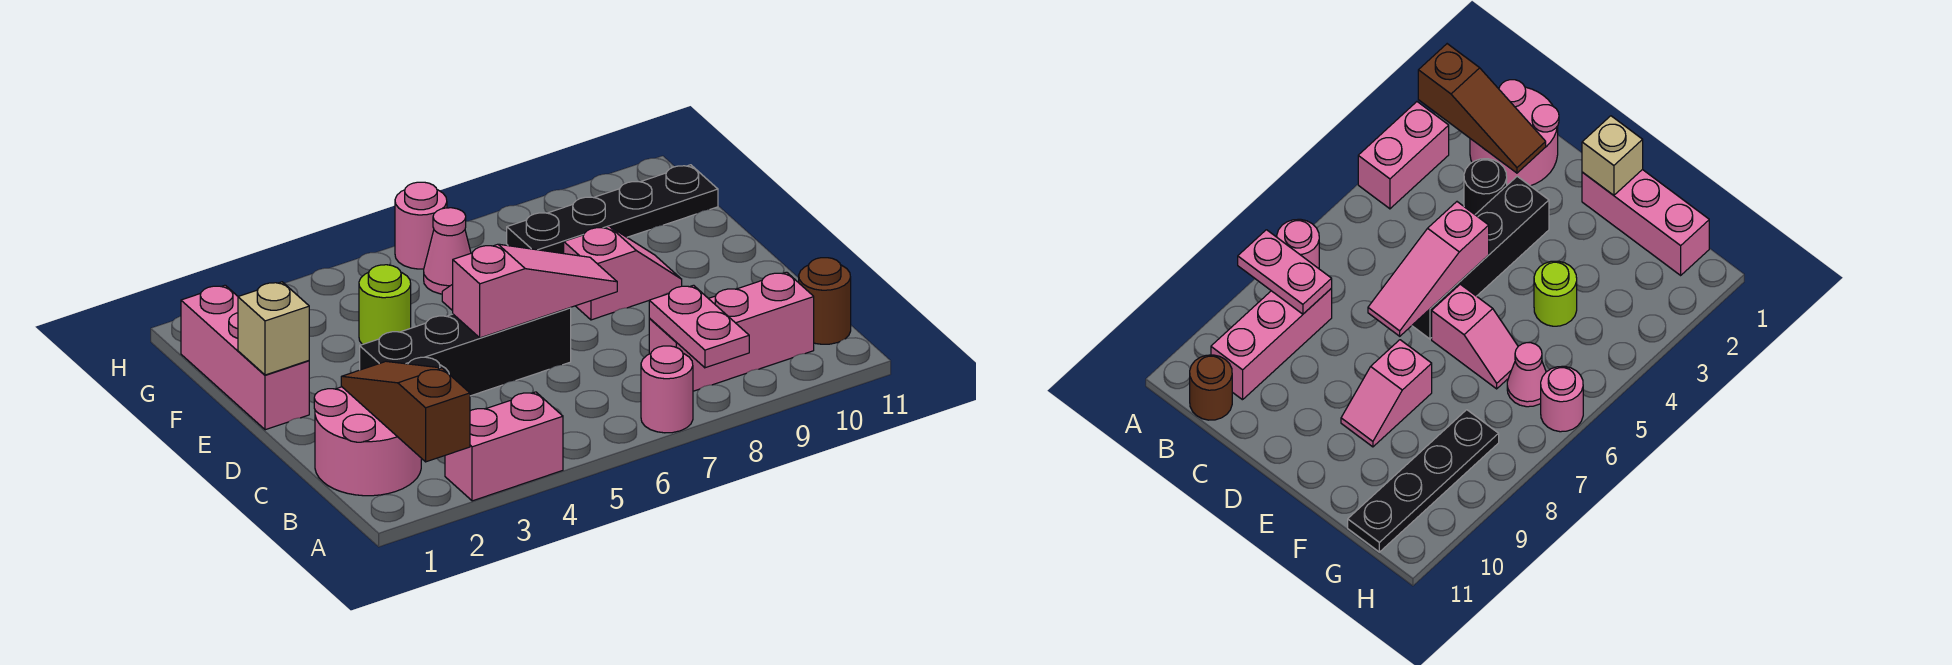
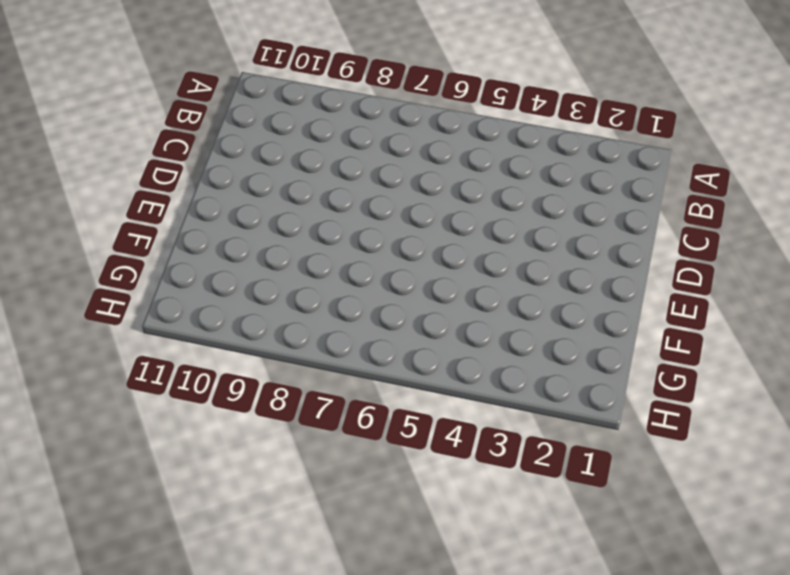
none -> pink brick A3:A4 level 1
none -> pink round brick A7 level 1
none -> pink round brick B1:C2 level 1

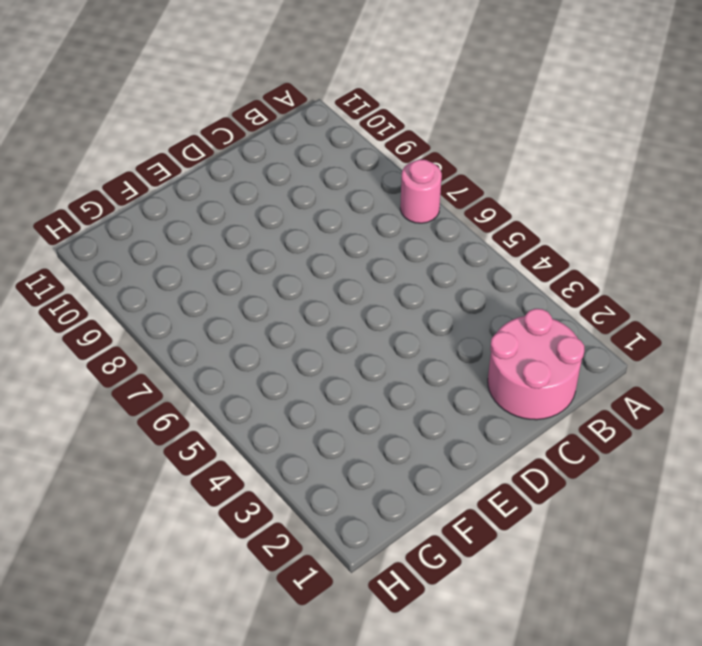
none -> pink brick A3:A4 level 1
none -> pink brick B8:B10 level 1
none -> brown round brick B11 level 1

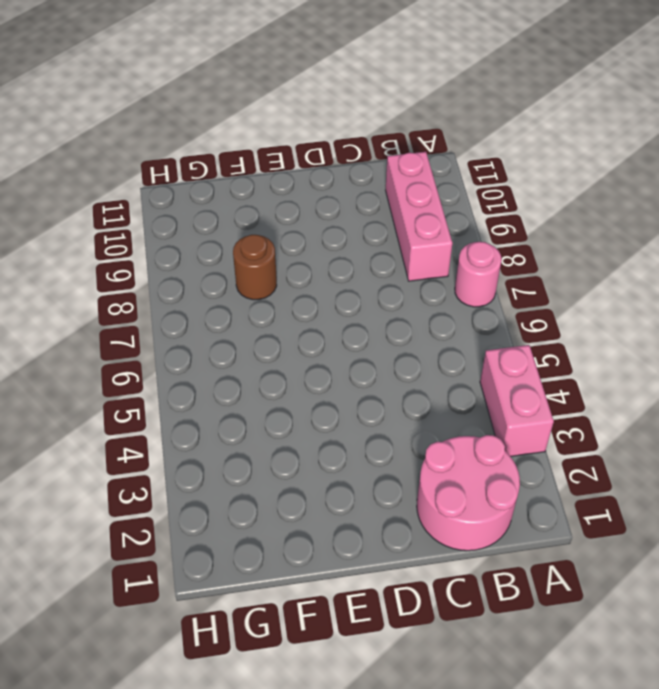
brown round brick F8 level 1 -> brown round brick B11 level 1
none -> black round brick C3 level 1
none -> black brick D3:D6 level 1
none -> pink brick E1:G1 level 1

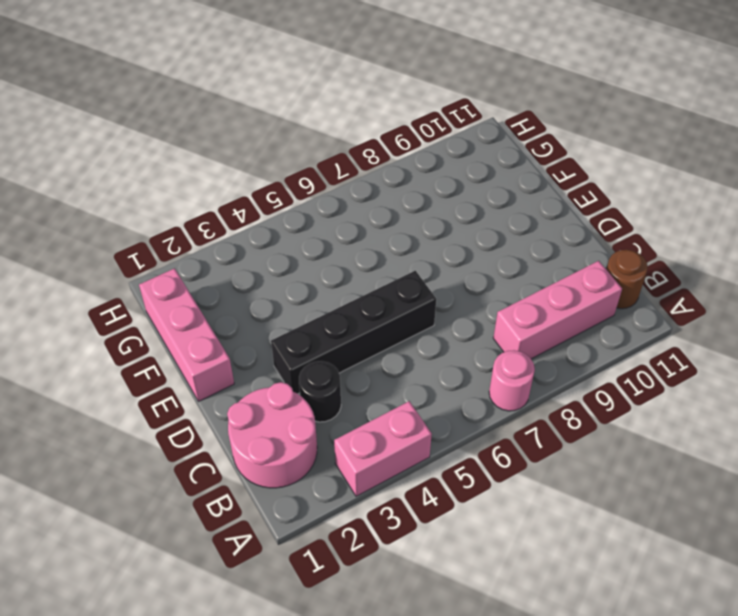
none -> pink slope E6:F6 level 1 top E
none -> pink slope E8:E9 level 1 top 8
none -> lime round brick F4 level 1

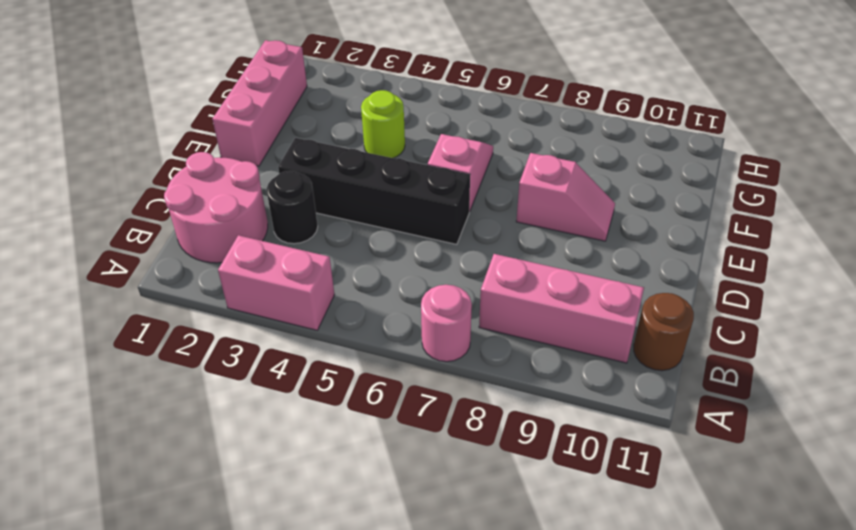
none -> pink cone G6 level 1
none -> black plate G8:G11 level 1
none -> pink round brick H6 level 1

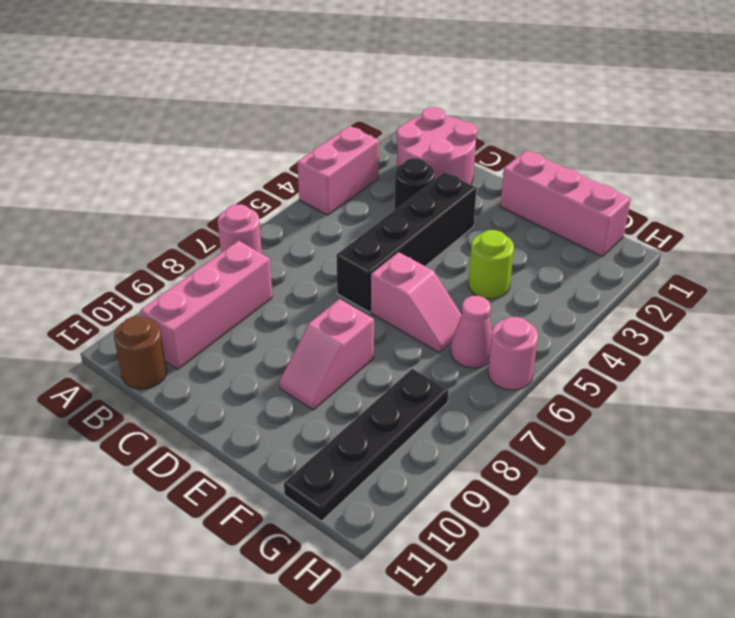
none -> brown slope A2:C2 level 2 top A
none -> pink plate A8:B8 level 2
none -> pink slope D5:D7 level 2 top 5

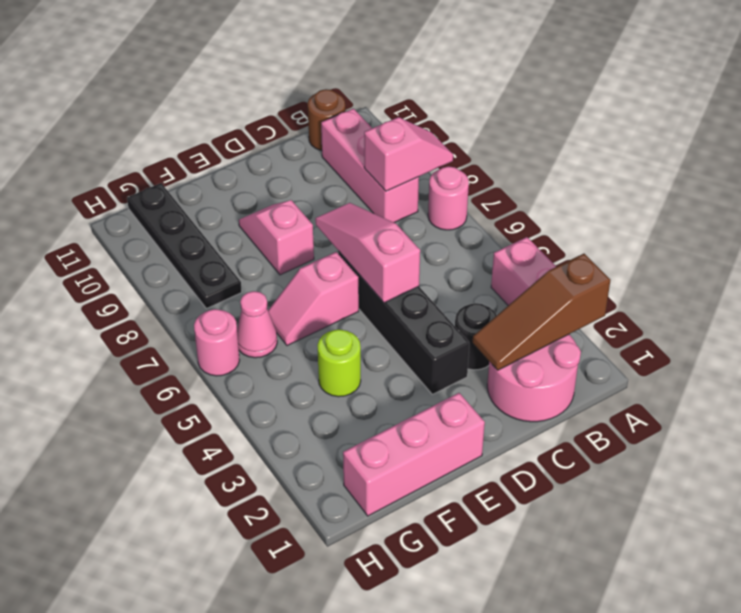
pink slope A8:B8 level 2 top B -> pink plate A8:B8 level 2
none -> tan brick E1 level 2

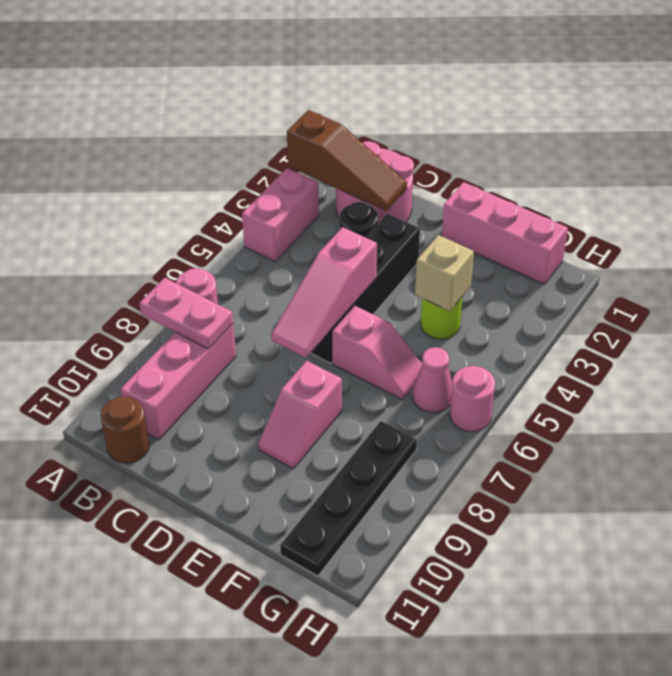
tan brick F4 level 2 -> tan brick E1 level 2

